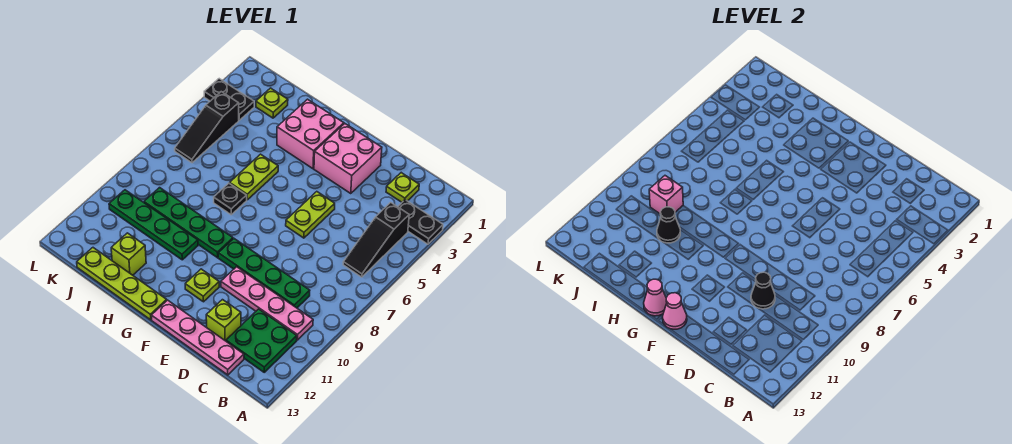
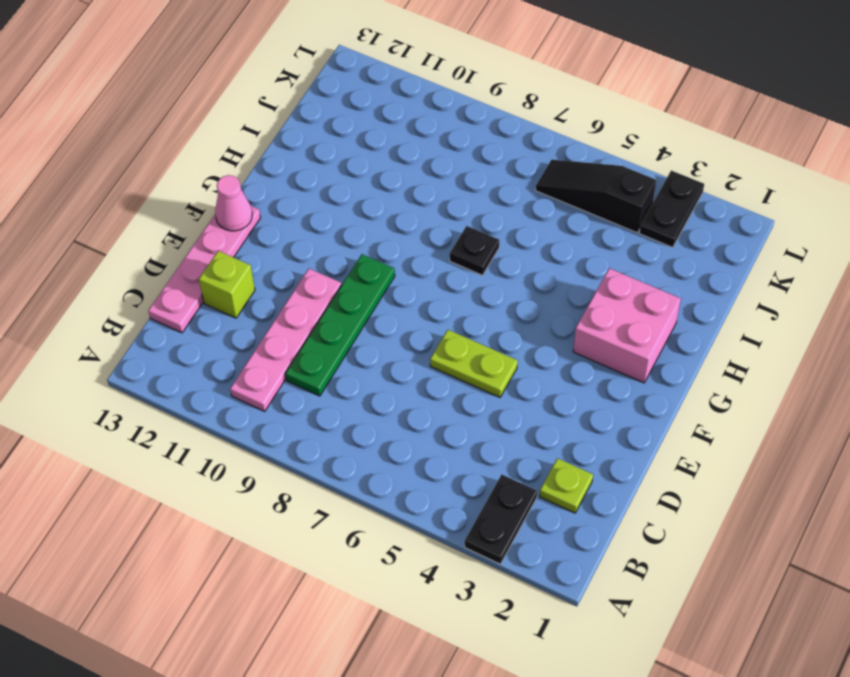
none -> black slope B4:B6 level 1 top 4
none -> green plate B11:C12 level 1
none -> pink brick E2:F3 level 1

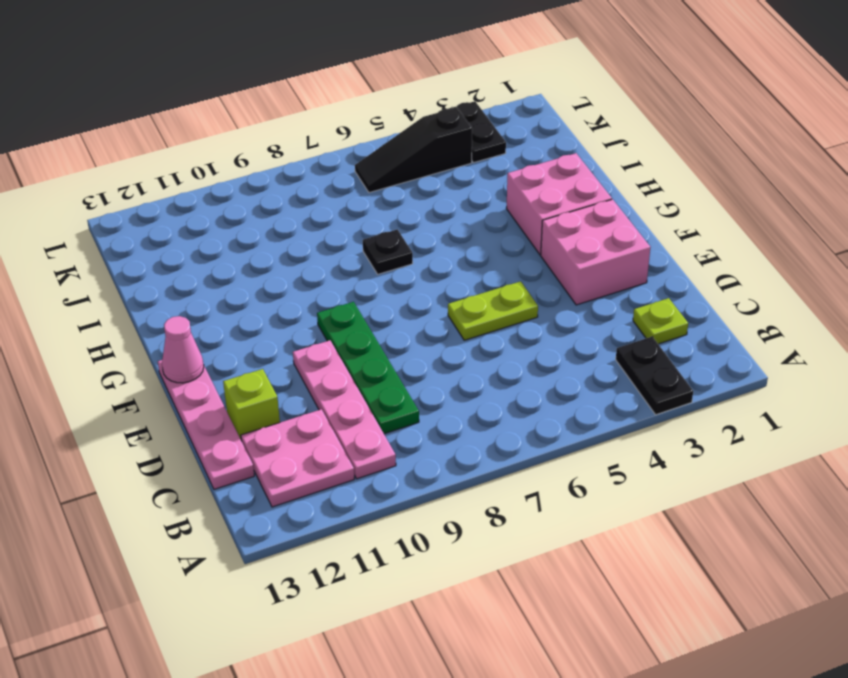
pink plate B11:C12 level 1 -> green plate B11:C12 level 1
none -> black slope B4:B6 level 1 top 4
none -> lime plate F11 level 1
none -> green plate G9:J9 level 1

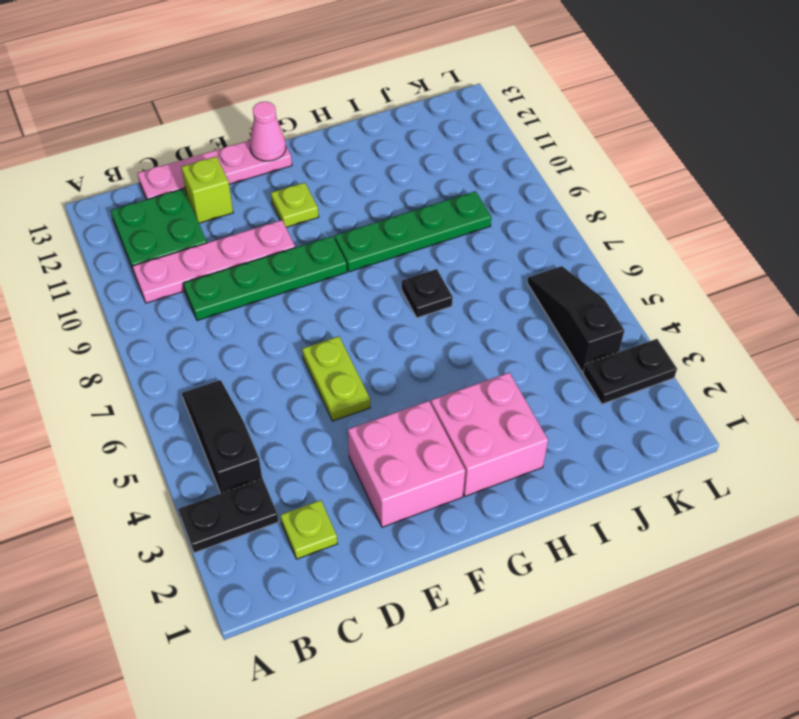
none -> lime plate G13:J13 level 1
none -> lime plate H5:H6 level 1
none -> green plate H10:K10 level 1

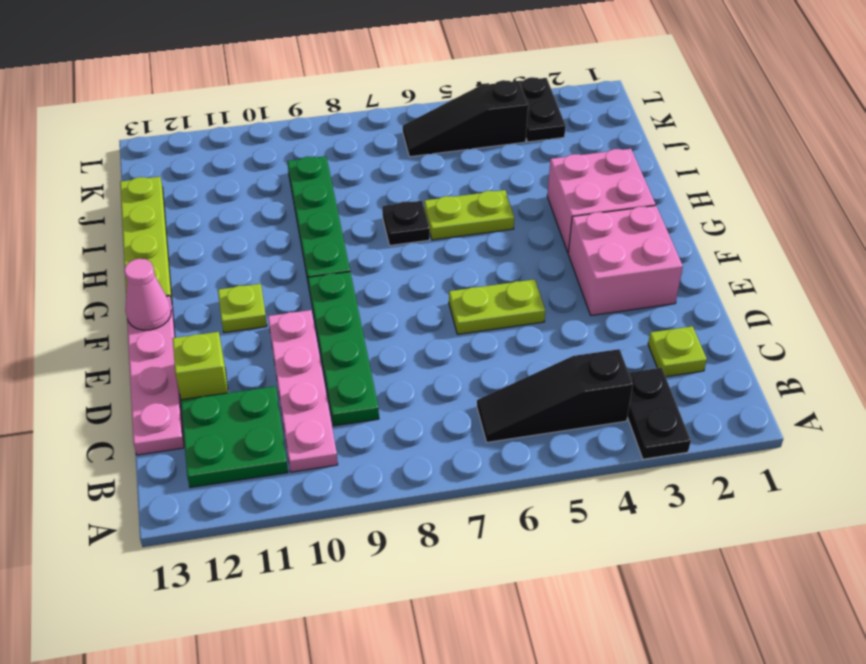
none -> green plate H10:K10 level 1
none -> lime brick I12 level 1
none -> lime plate J2 level 1

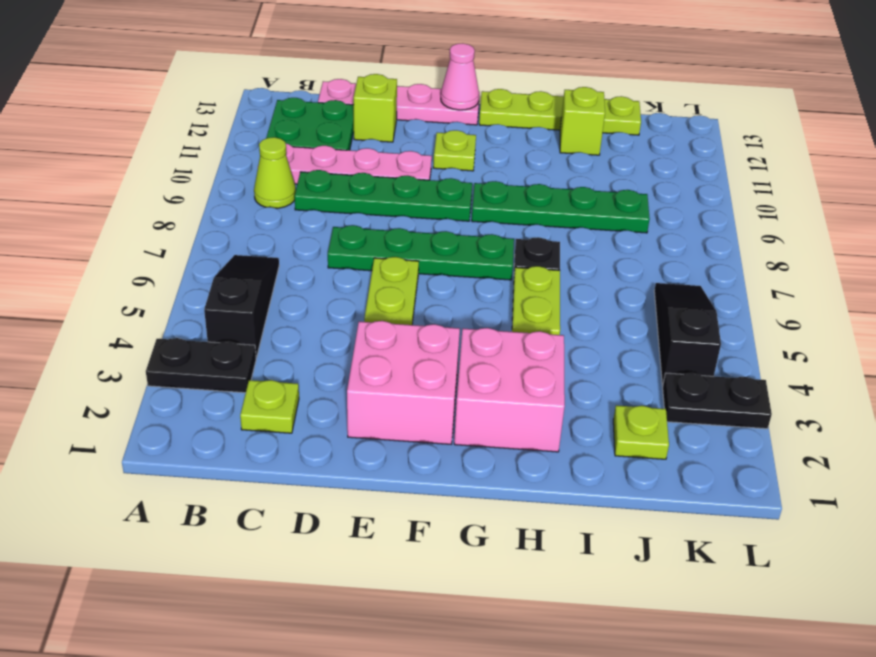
lime cone B9 level 1 -> none
green plate D7:G7 level 1 -> green plate H10:K10 level 1
none -> black cone D10 level 2
none -> pink cone G13 level 2
none -> black cone I10 level 2

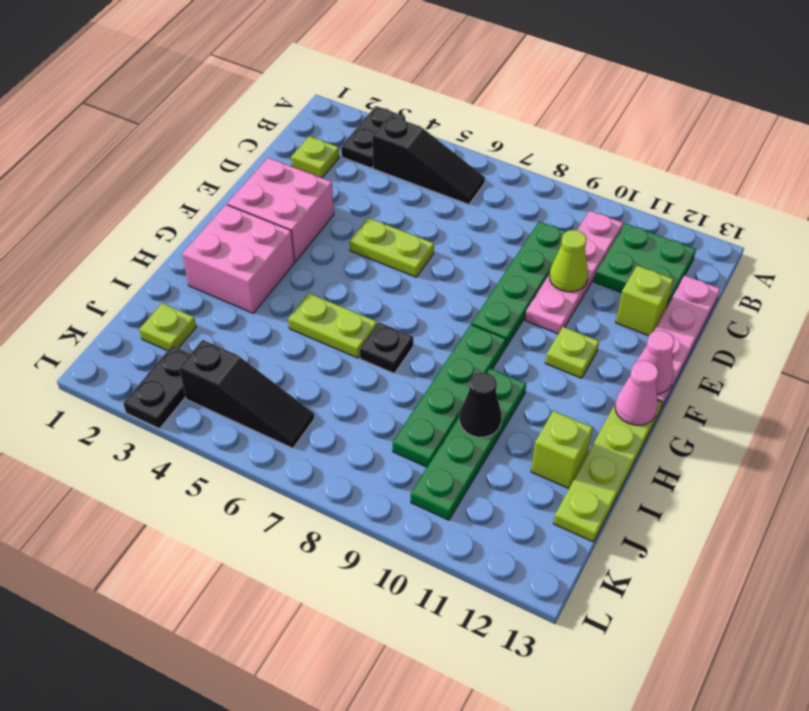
lime cone D10 level 2 -> black cone D10 level 2
none -> pink brick J9 level 2

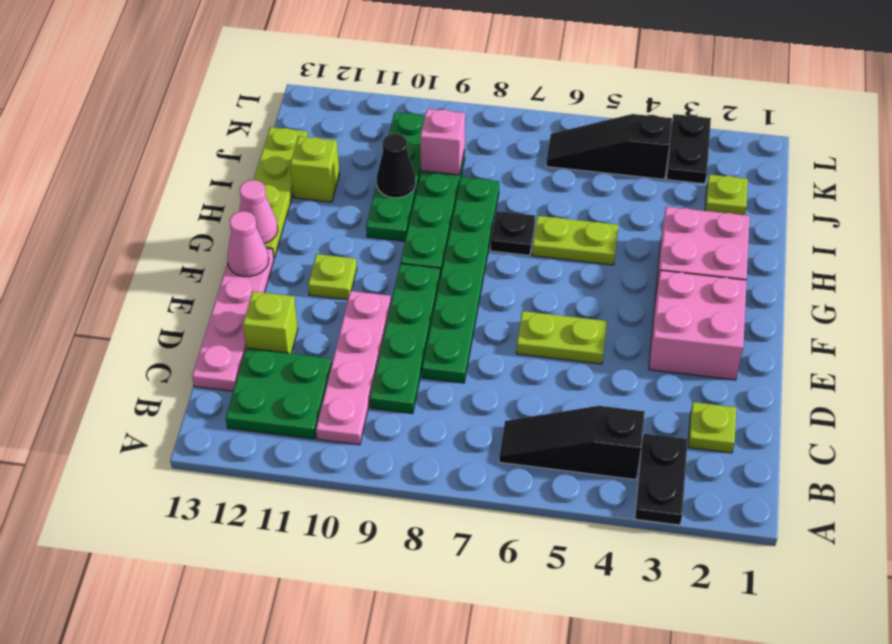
green plate D8:I8 level 1 -> none
none -> black cone D10 level 2

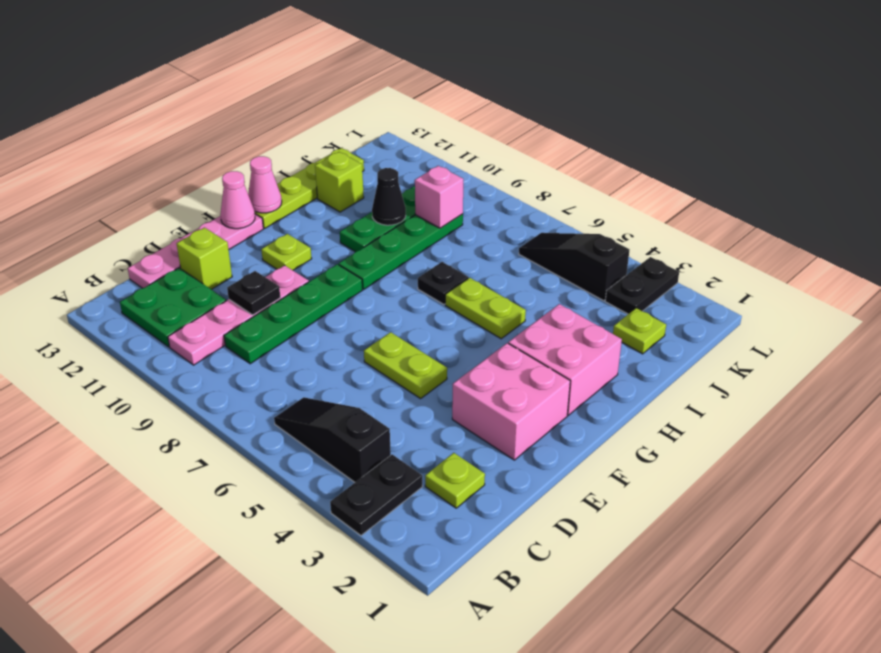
black plate D10 level 2 -> black cone D10 level 2

